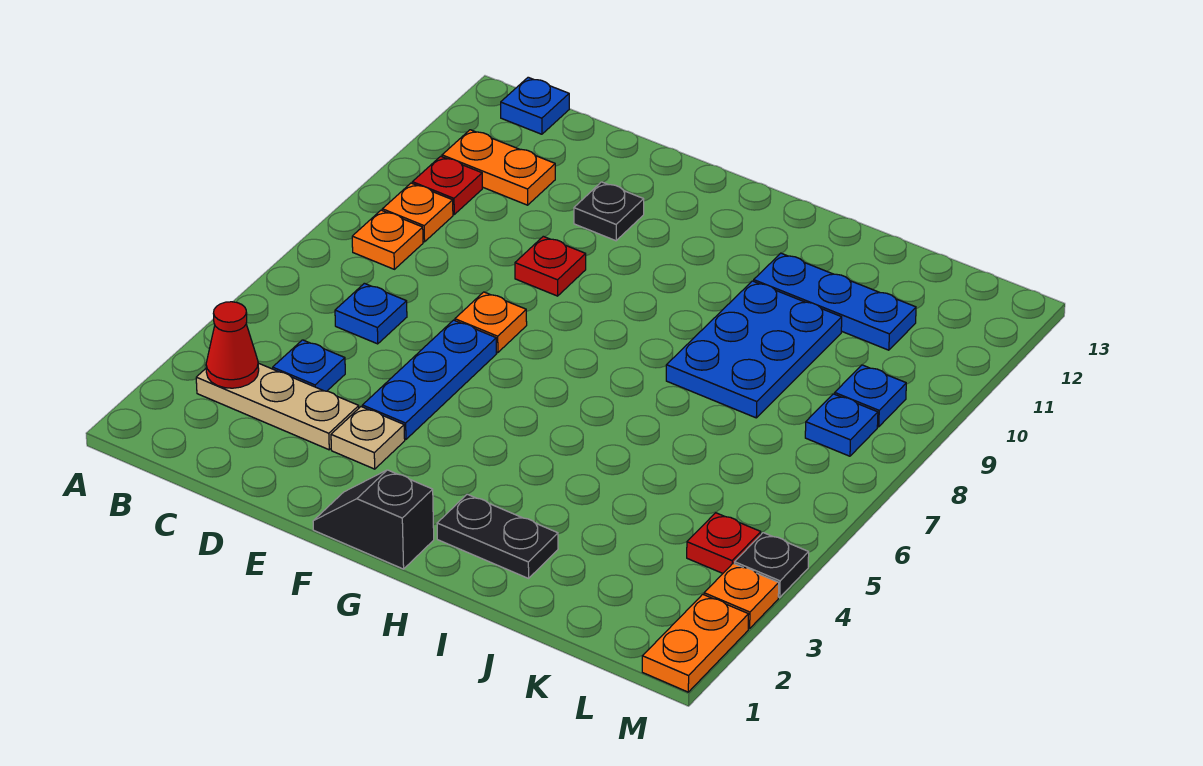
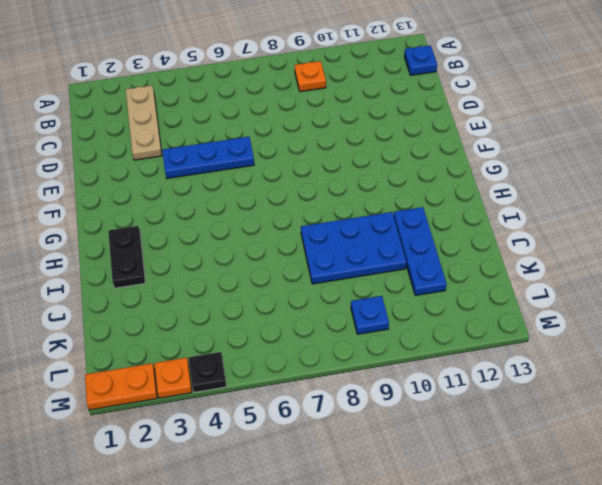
none -> orange plate B8 level 1
none -> red plate B10 level 1
none -> orange plate B11:C11 level 1

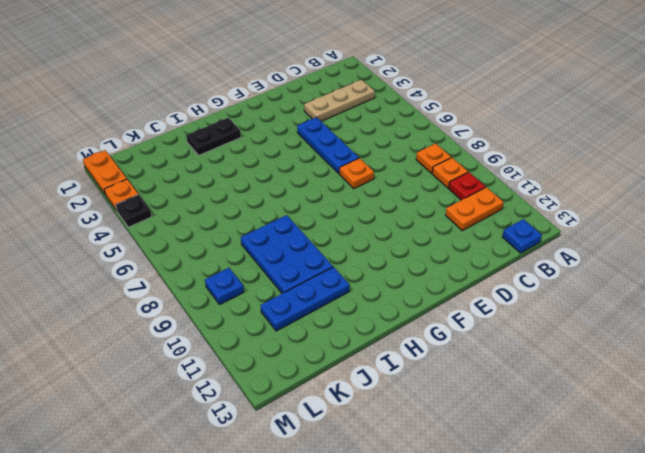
none -> blue plate C4 level 1
none -> blue plate C6 level 1
none -> tan plate E3 level 1

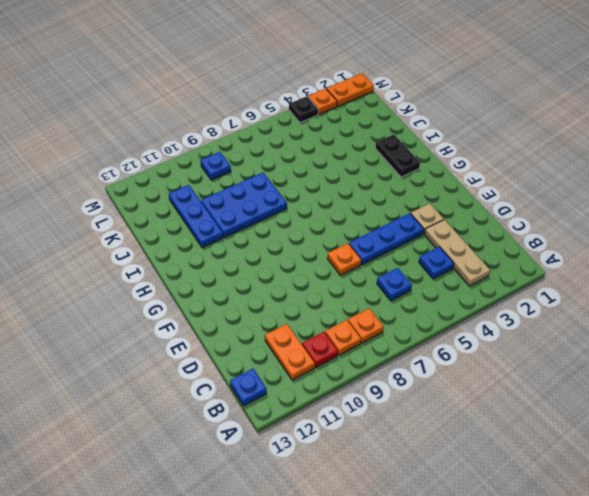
none -> red plate E9 level 1
none -> black plate E11 level 1
none -> black slope F1:G1 level 1 top G

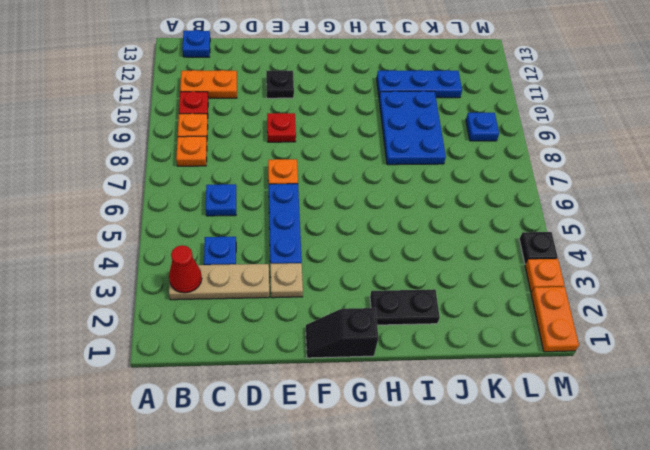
none -> red plate L4 level 1
none -> blue plate L8 level 1

